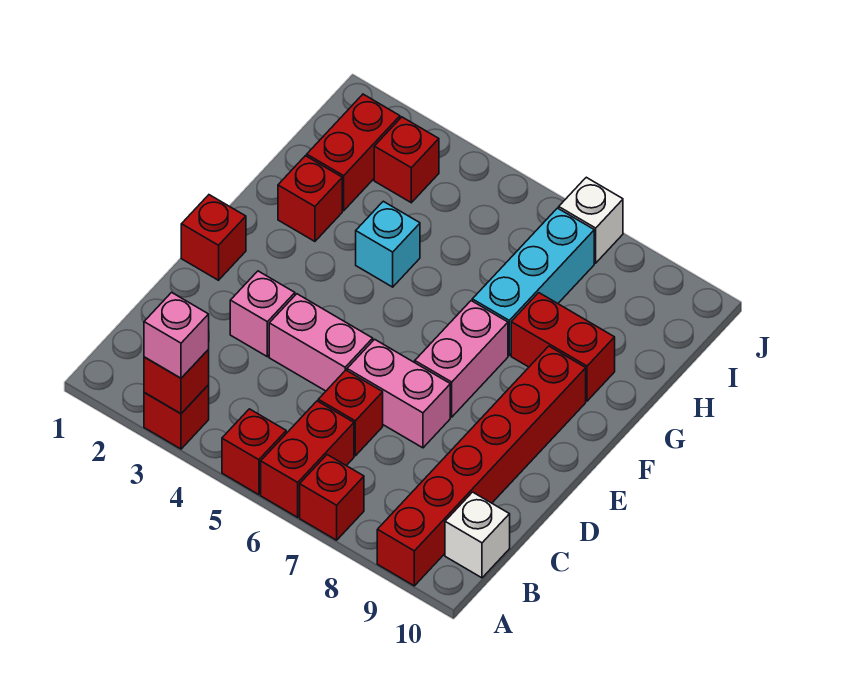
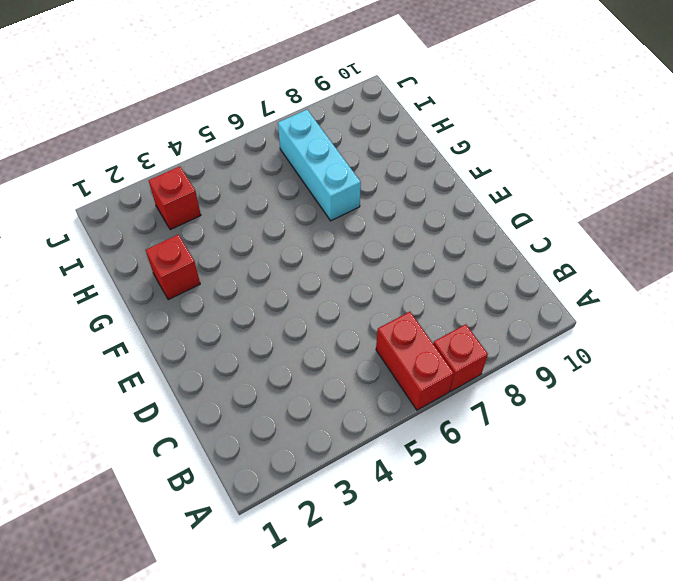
none -> red brick A3 level 1
none -> red brick A5 level 1
none -> red brick A9:F9 level 1

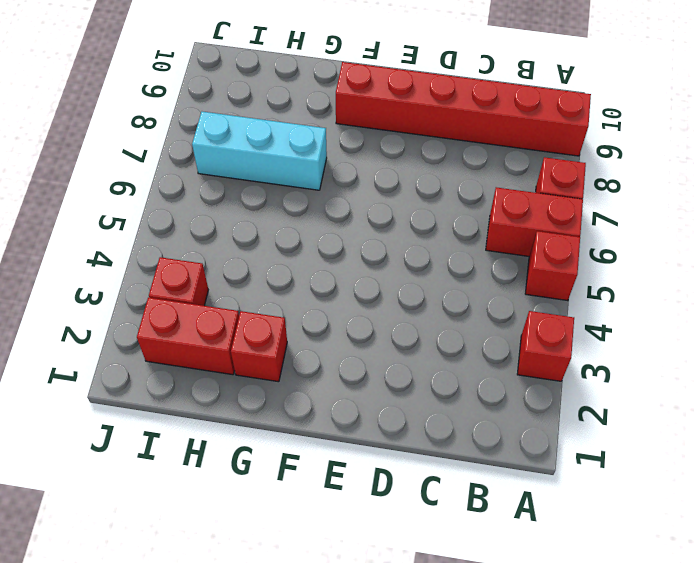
none -> white brick B10 level 1
none -> red brick C6 level 1
none -> pink brick D3 level 1

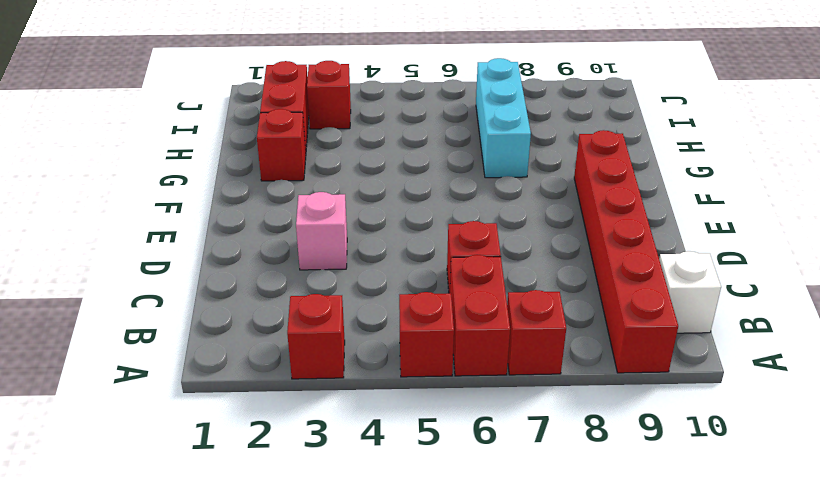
none -> pink brick D4:D5 level 1
none -> pink brick D6:D7 level 1
none -> red brick E1 level 1

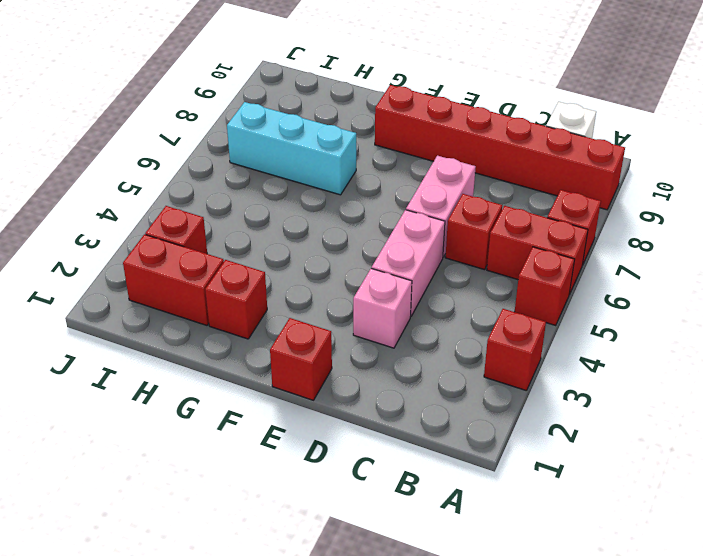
none -> pink brick E7:F7 level 1
none -> cyan brick G4 level 1
none -> red brick G8:G9 level 1

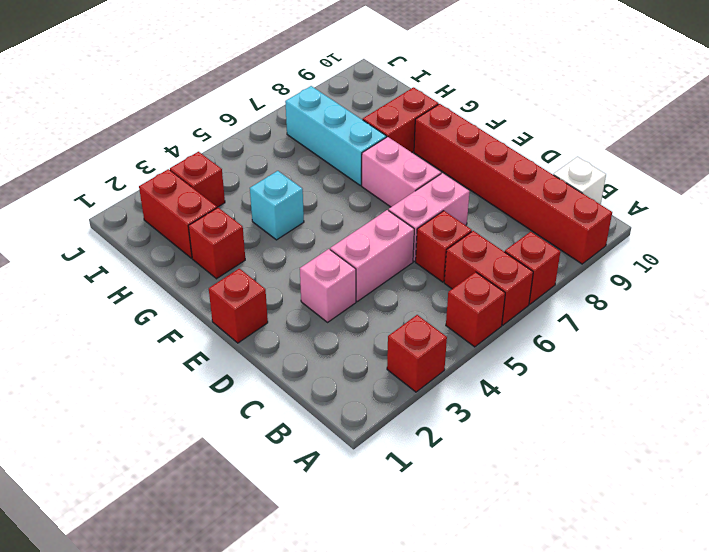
none -> white brick J7 level 1
none -> red brick A3 level 2
none -> pink brick A3 level 3

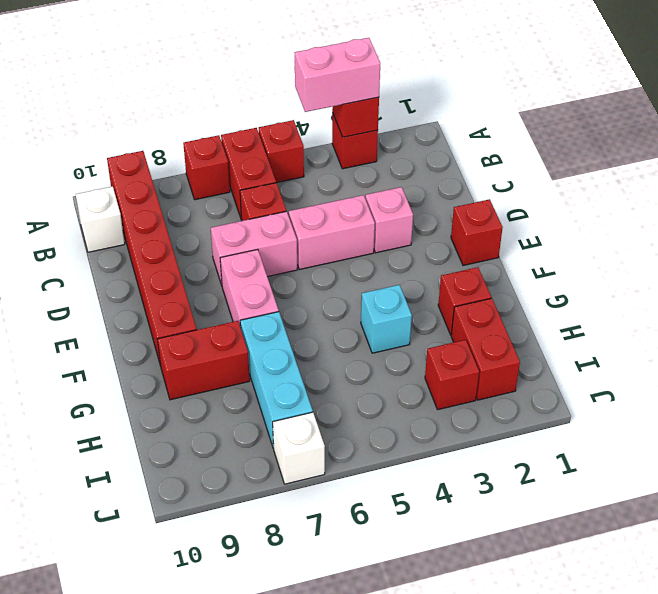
pink brick A3:A4 level 3 -> pink brick A3 level 3

